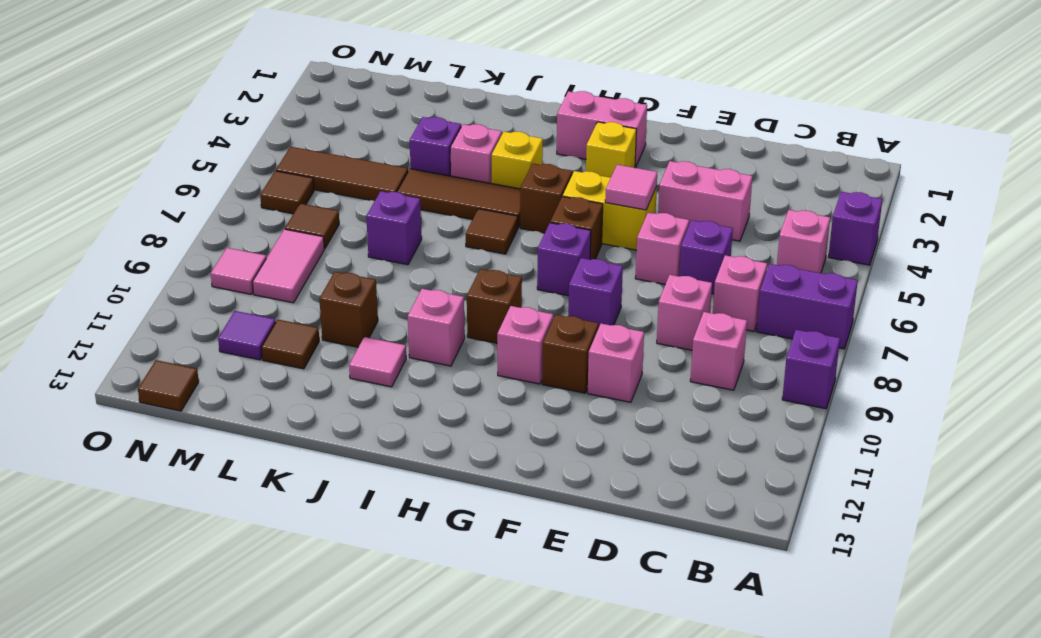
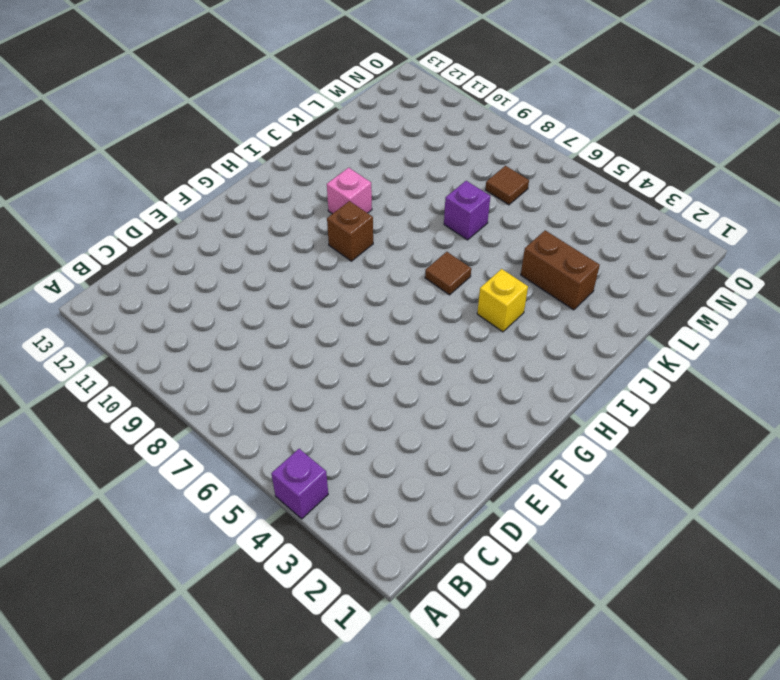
brown brick K3:K4 level 1 -> purple brick K4 level 1
none -> purple brick A7:B7 level 1
none -> purple brick A9 level 1
none -> pink brick B5 level 1
none -> pink brick C7 level 1

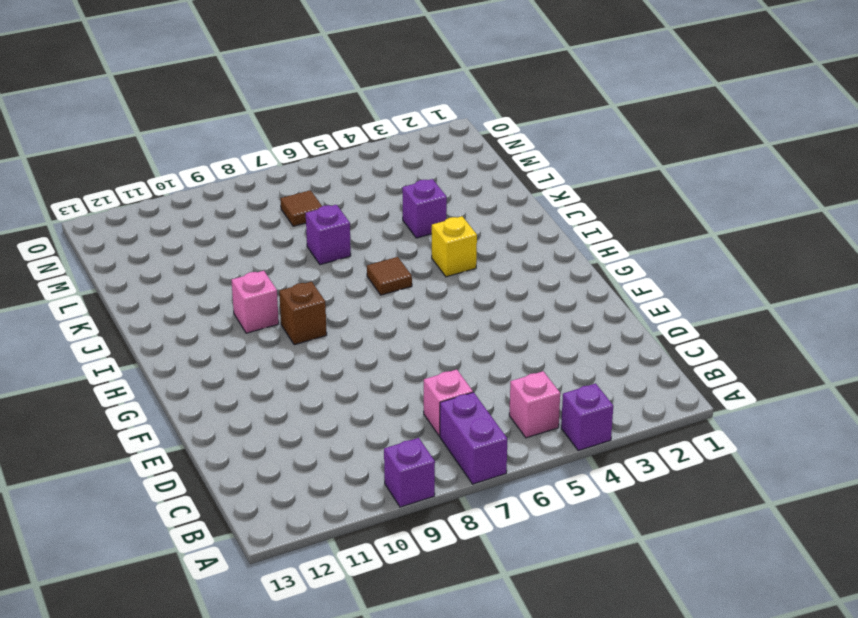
none -> pink brick C9 level 1
none -> pink brick D4:E4 level 1
none -> purple brick D6 level 1
none -> pink brick D8 level 1

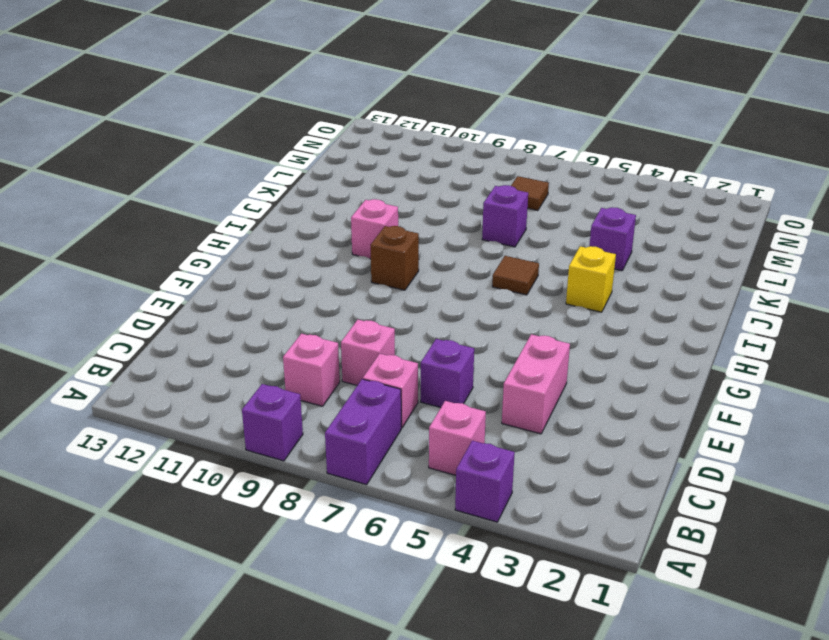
none -> pink brick E6 level 1
none -> pink brick E10 level 1
none -> yellow brick F5:G5 level 1
none -> purple brick F8 level 1

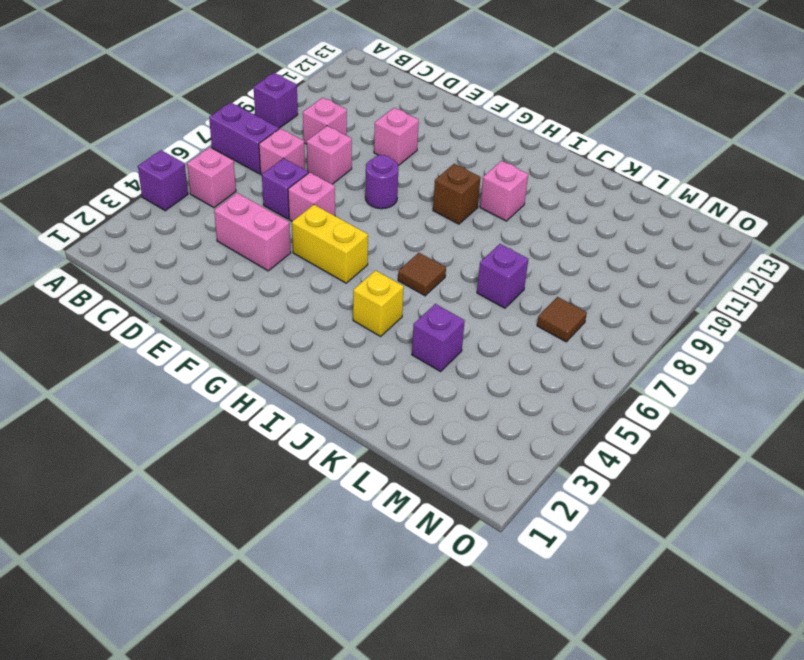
purple round brick F8 level 1 -> purple brick F8 level 1
none -> brown brick F10 level 1
none -> pink brick G2:H2 level 1
none -> yellow brick G3 level 1
none -> brown brick G6 level 1

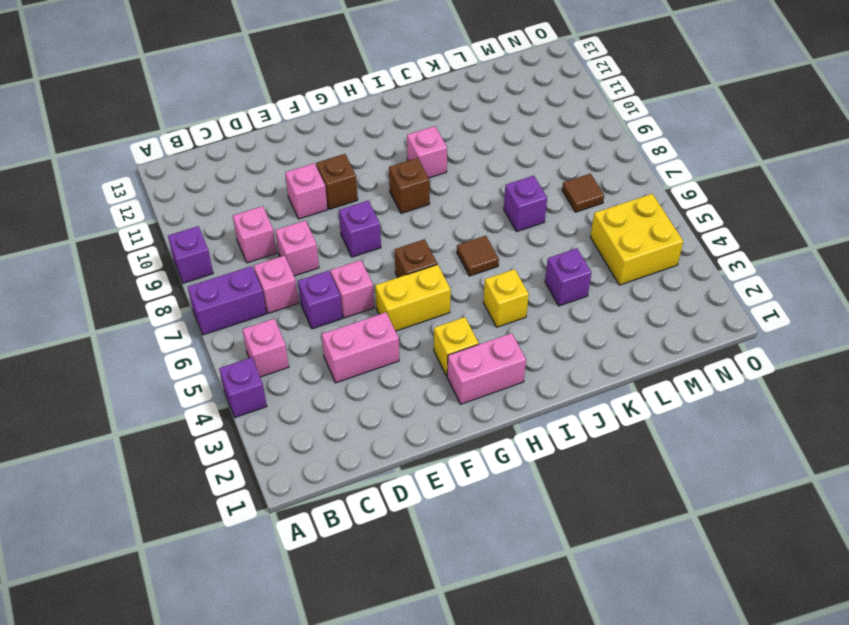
yellow brick M4:N5 level 1 -> brown tile L5:N5 level 1
none -> purple brick G7 level 1
none -> pink brick G10 level 1
none -> brown brick H5 level 1
none -> brown tile I5:K5 level 1

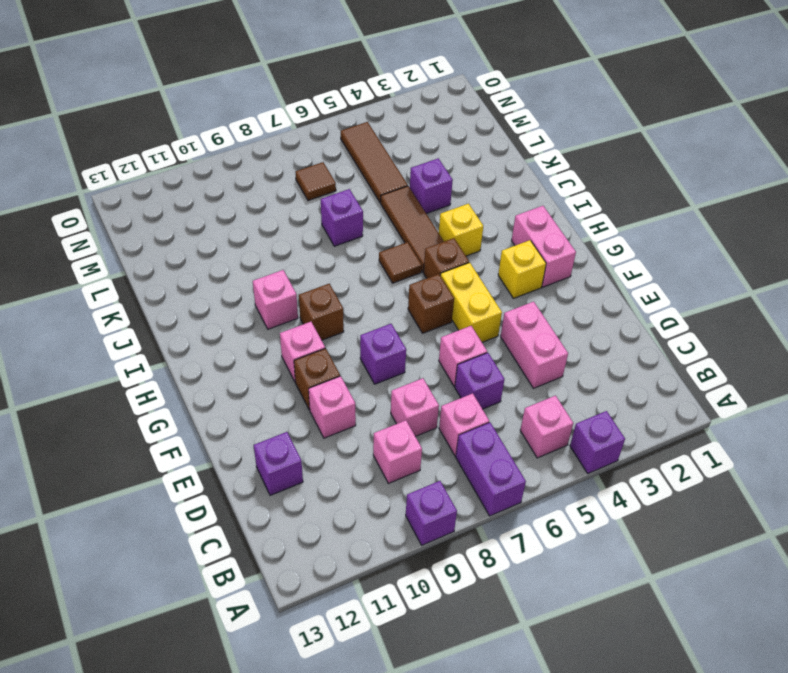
purple brick D12 level 1 -> purple brick G7 level 1
none -> pink brick J4 level 1
none -> pink tile J11 level 1
none -> brown brick K10 level 1
none -> brown tile L11 level 1

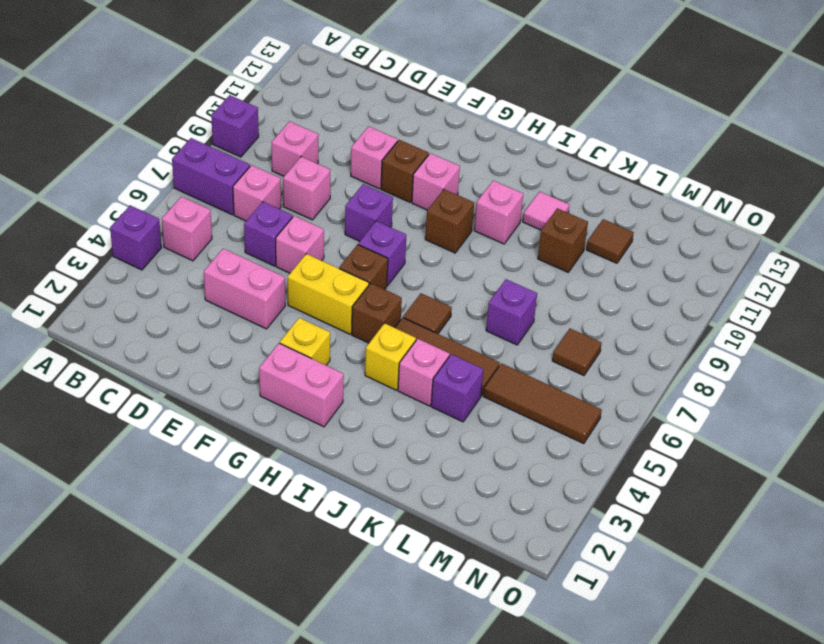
none -> pink tile M8:M9 level 1
none -> purple tile M11 level 1
none -> brown tile N6 level 1
none -> pink tile N9 level 1

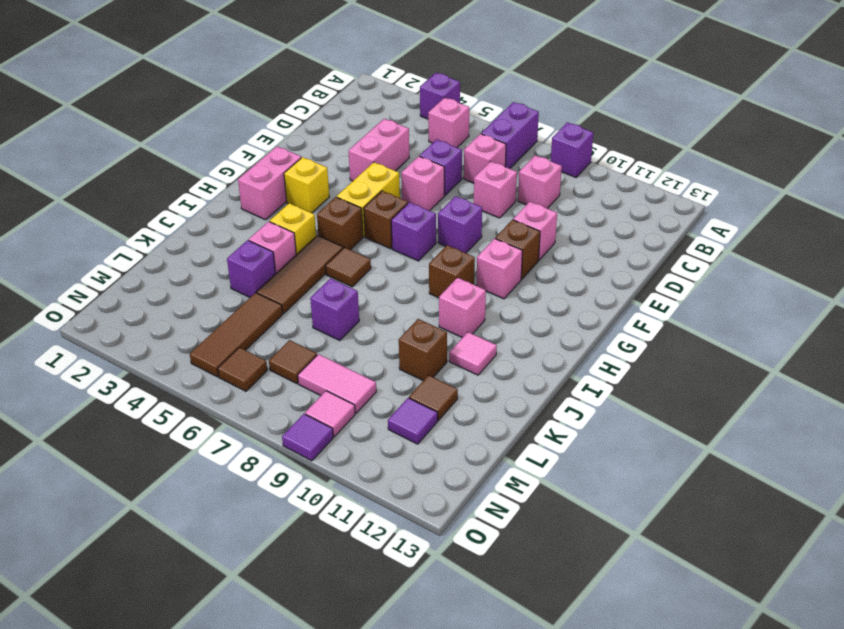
purple tile O9 level 1 -> none
none -> brown tile N13 level 1
none -> pink tile F5 level 2

